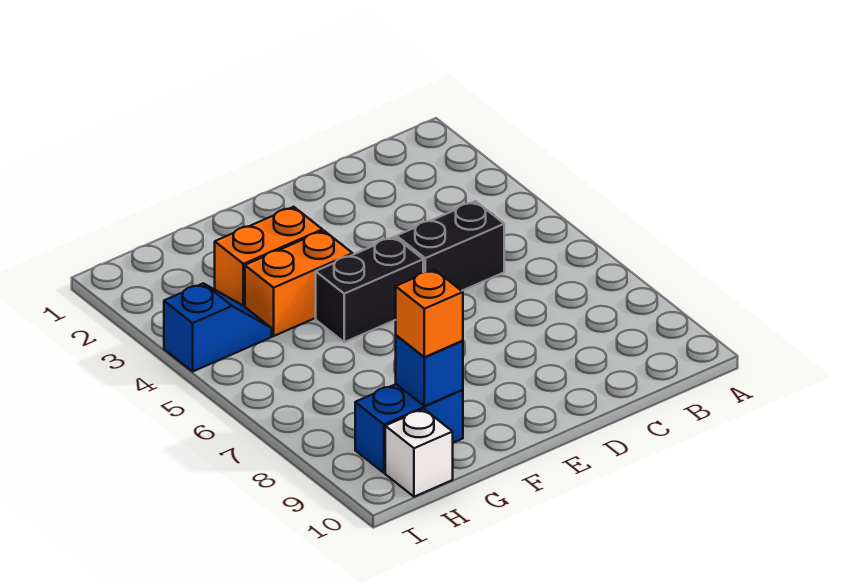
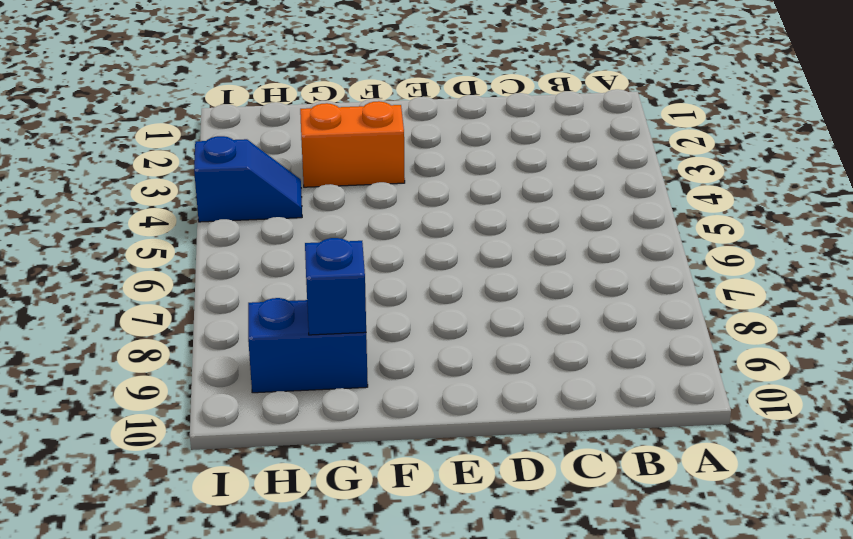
none -> black brick C5:D5 level 1
none -> black brick E5:F5 level 1

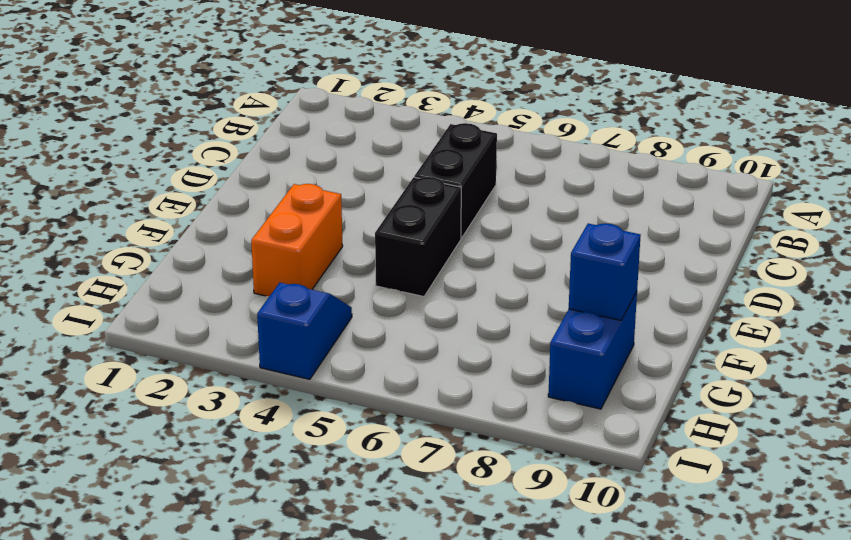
none -> orange brick F4:G4 level 1
none -> white brick H10 level 1

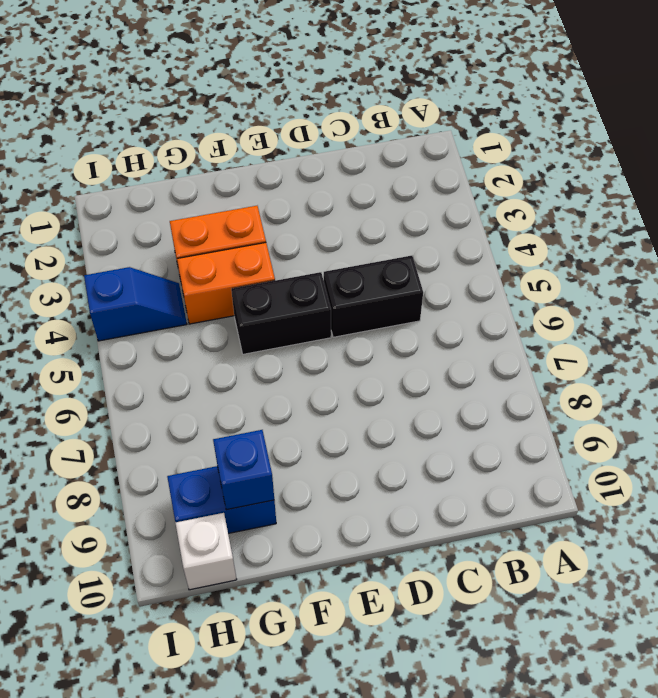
none -> orange brick G9 level 3

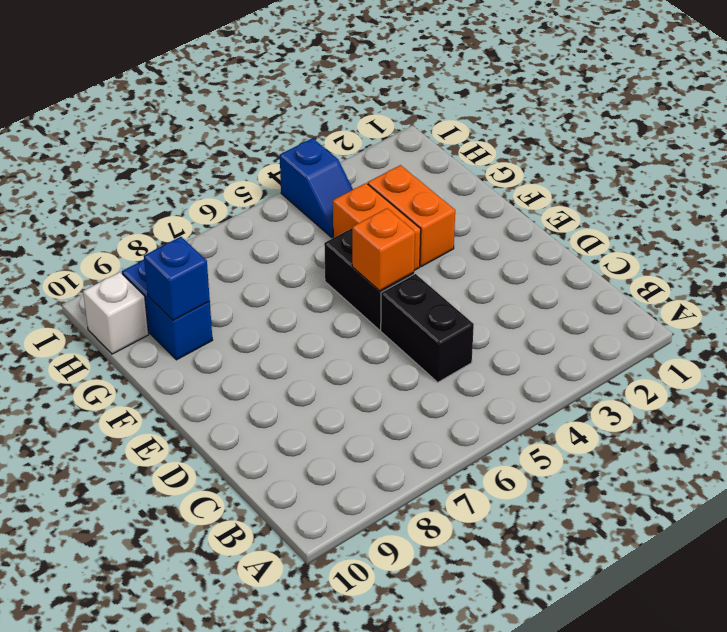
orange brick E5 level 2 -> orange brick G9 level 3

